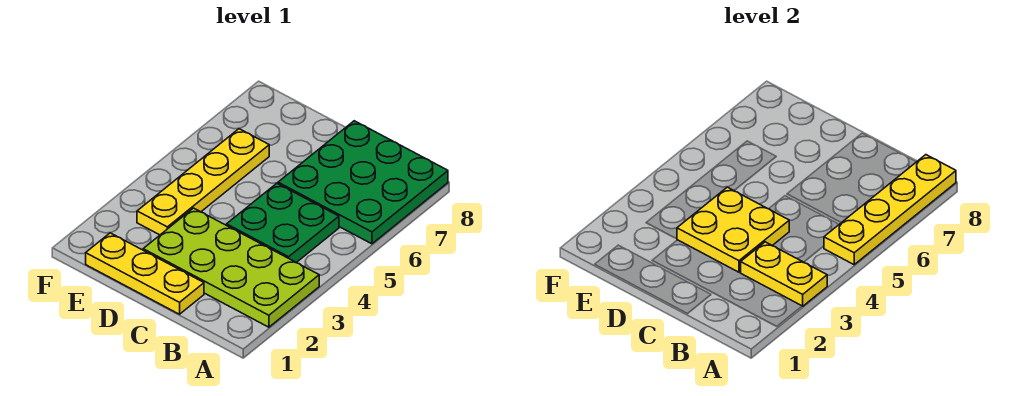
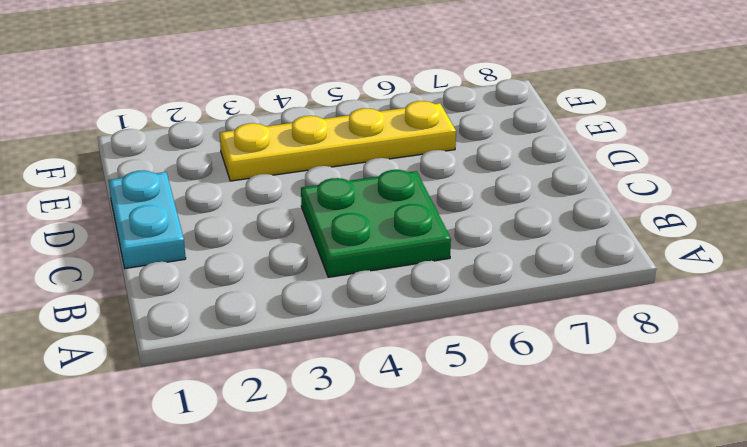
cyan plate C1:D1 level 1 -> yellow plate C1:E1 level 1
none -> lime plate A2:D3 level 1
none -> green plate A6:C8 level 1

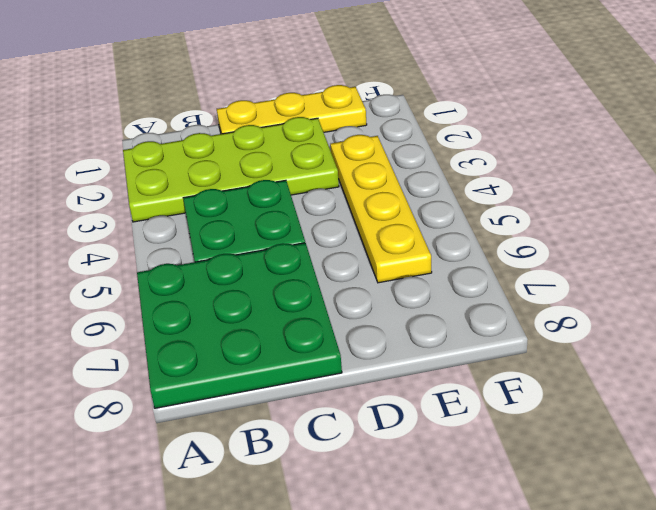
none -> yellow plate A3:B3 level 2
none -> yellow plate A5:A8 level 2

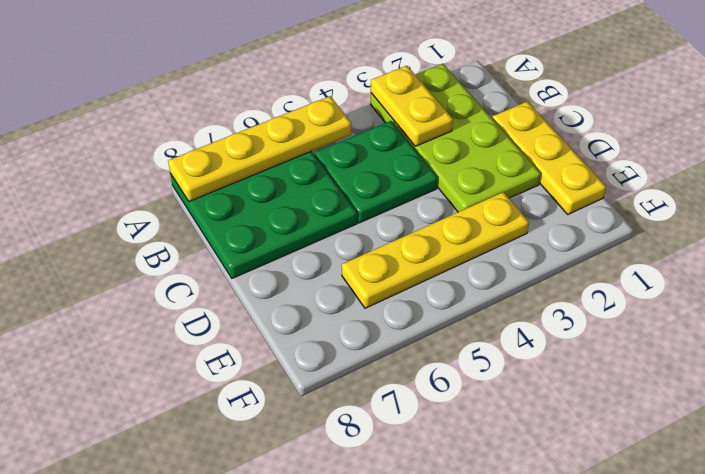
none -> yellow plate C3:D4 level 2

